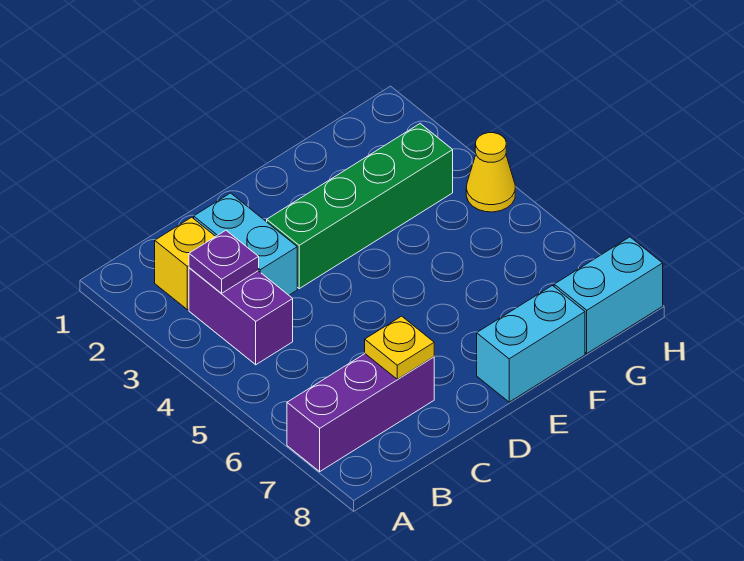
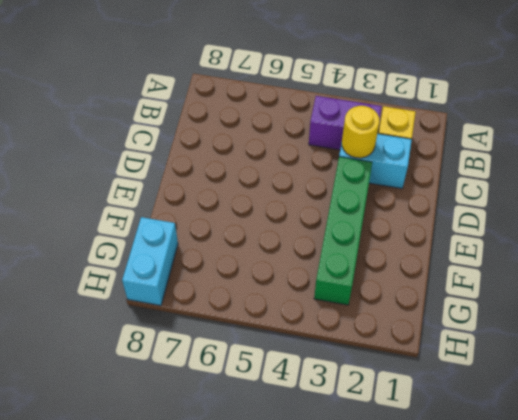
yellow round brick C3 level 2 -> none
none -> purple brick A7:C7 level 1
none -> cyan brick E8:F8 level 1

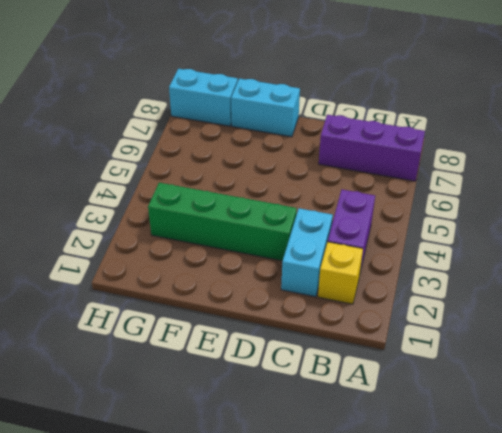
none -> yellow cone H4 level 1
none -> purple plate B3 level 2

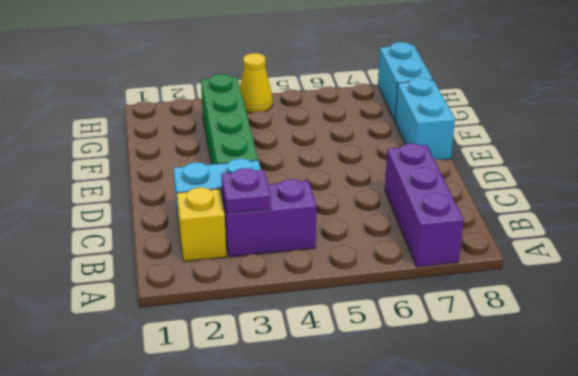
none -> yellow plate C7 level 2

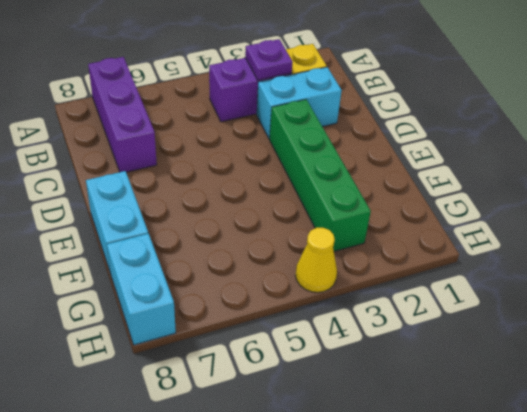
none -> yellow plate C7 level 2

